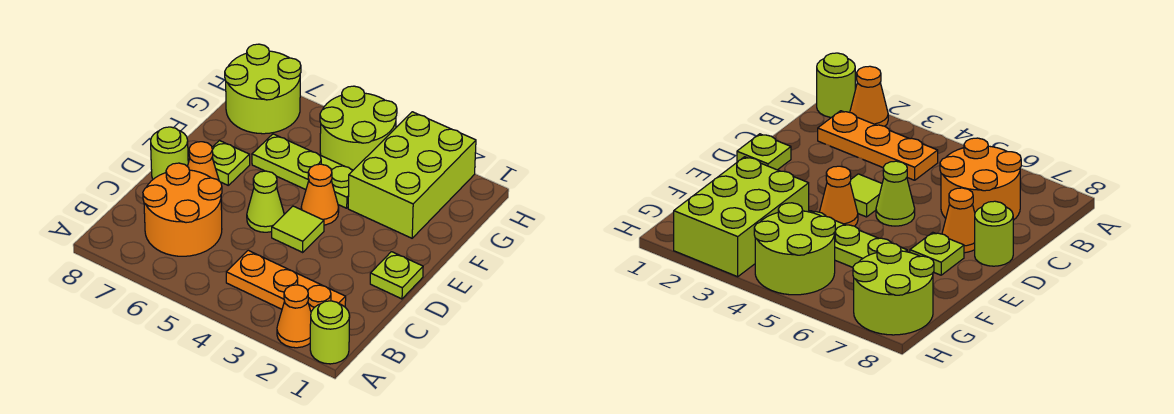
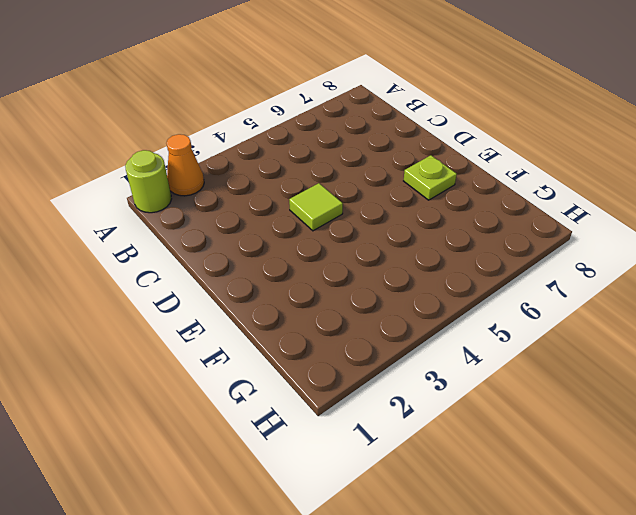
none -> orange plate B2:B4 level 1
none -> orange round brick B6:C7 level 1
none -> lime plate D1 level 1

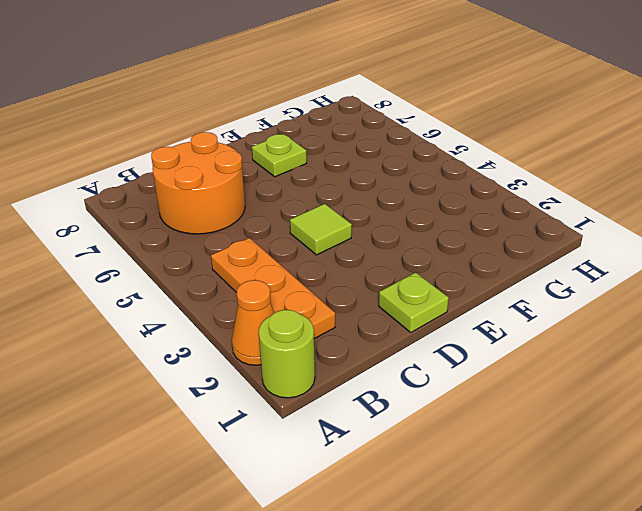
none -> lime cone D5 level 1
none -> orange cone D7 level 1
none -> lime round brick D8 level 1

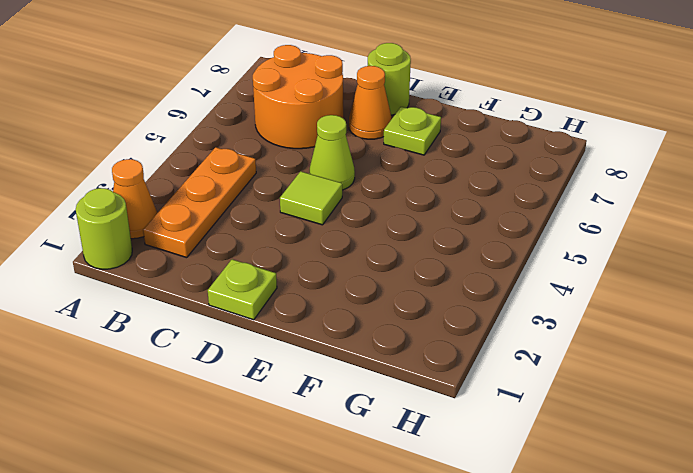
none -> orange cone E4 level 1
none -> lime brick F2:H3 level 1
none -> lime plate F4:F6 level 1

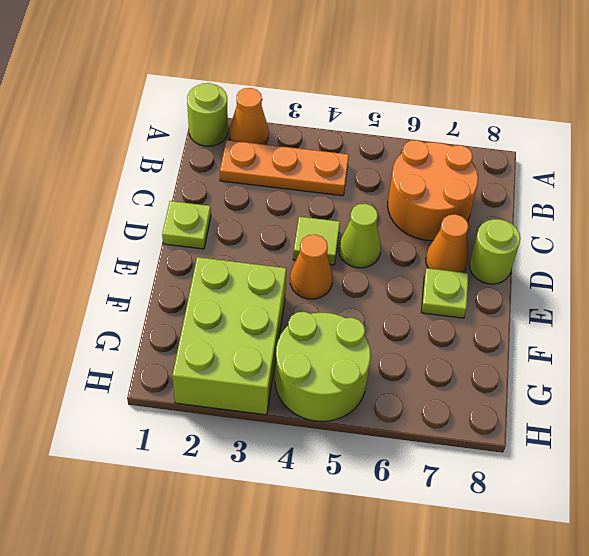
none -> lime plate F4:F6 level 1
none -> lime round brick G7:H8 level 1

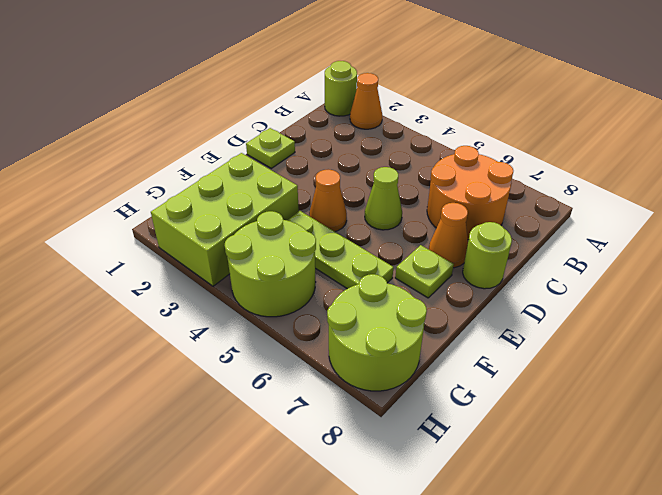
none -> orange plate B2:B4 level 1
none -> lime tile D4 level 1

